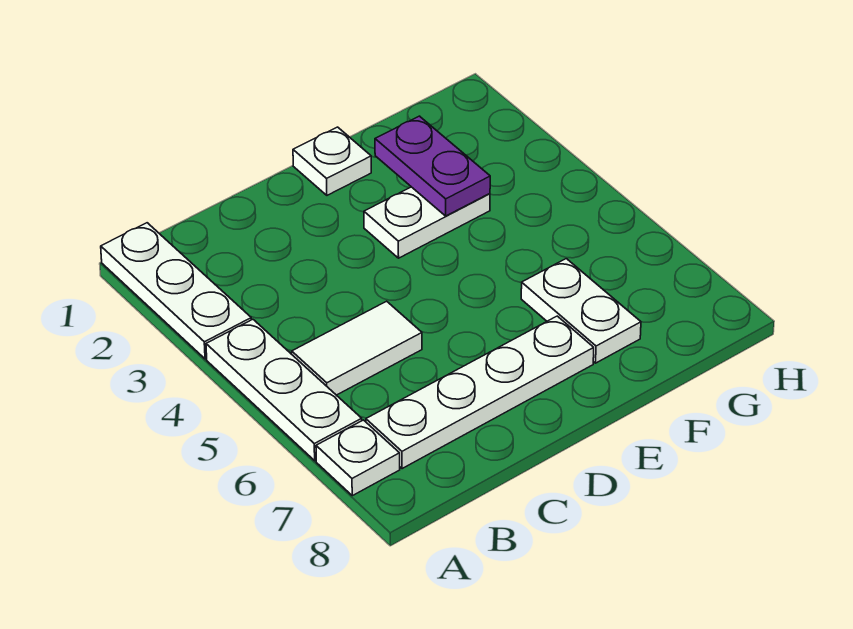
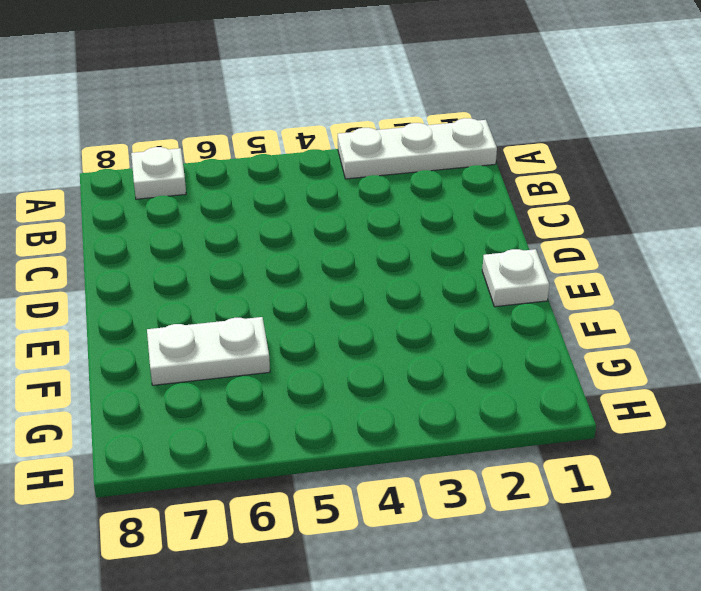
none -> white plate A4:A6 level 1
none -> white tile B5:C5 level 1

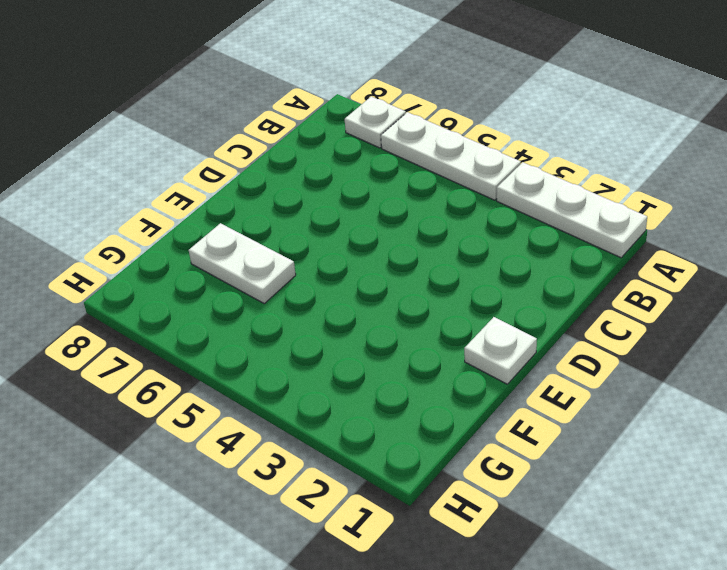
none -> white tile B5:C5 level 1
none -> white plate B7:E7 level 1

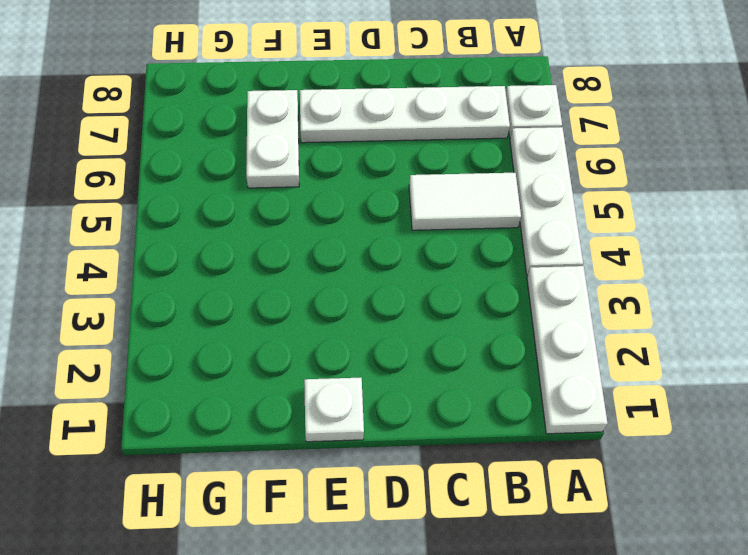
none -> white plate E3:F3 level 1
none -> purple plate F2:F3 level 2

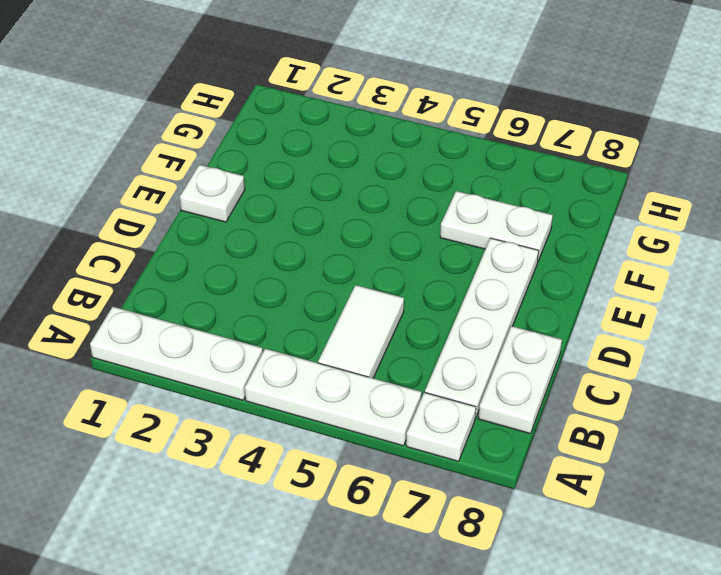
white plate B8:C8 level 1 -> white plate E3:F3 level 1
none -> purple plate F2:F3 level 2

